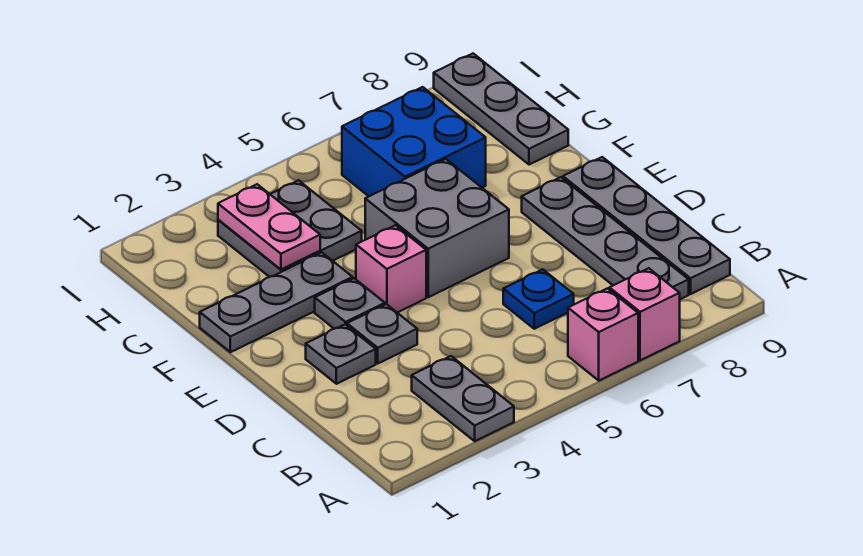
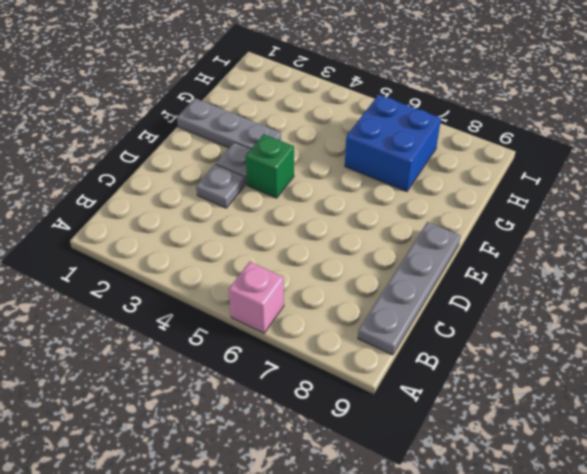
green brick E4 level 1 -> pink brick E4 level 1
none -> grey plate A3:B3 level 1
none -> pink brick A7 level 1
none -> grey plate B8:E8 level 1

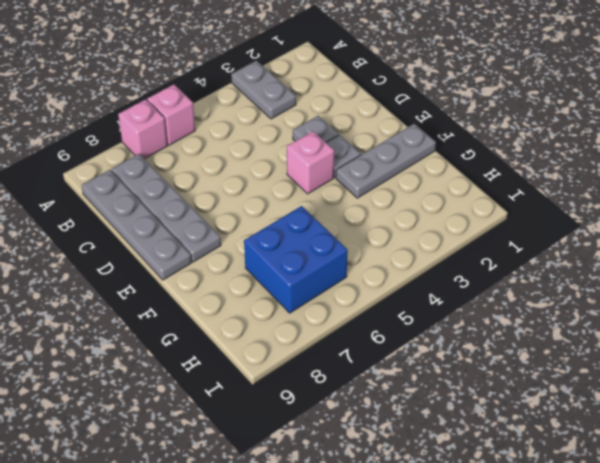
none -> blue plate C6 level 1
none -> grey plate D2 level 1
none -> grey brick E5:F6 level 1

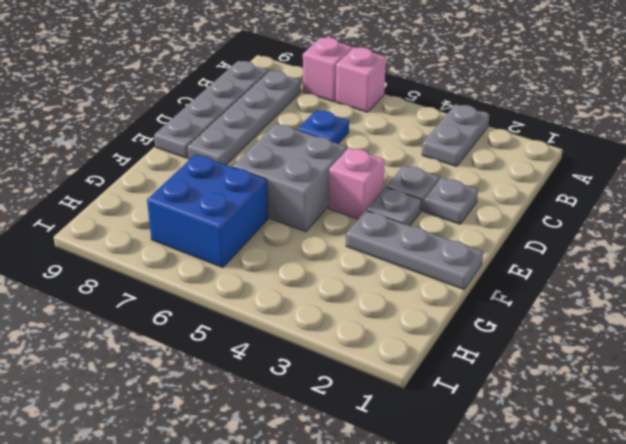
none -> grey plate G3:H4 level 1
none -> grey plate G9:I9 level 1
none -> pink plate G3:H3 level 2

